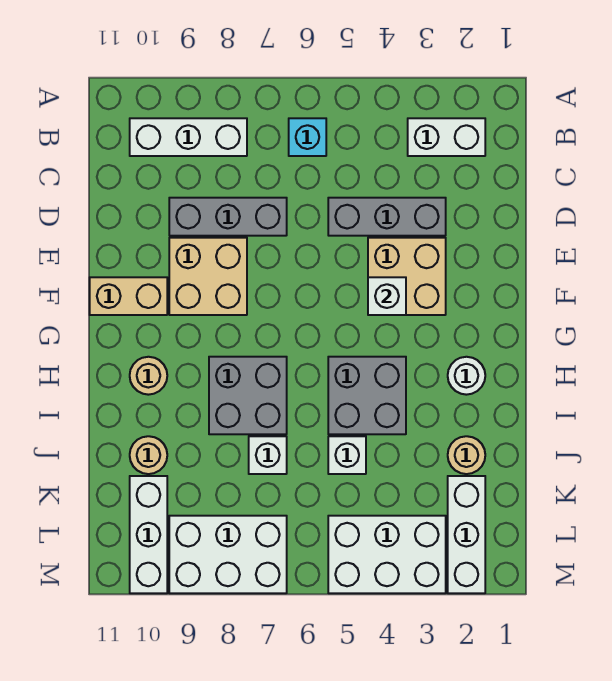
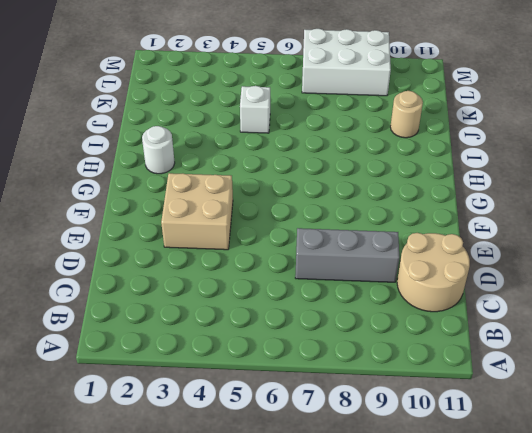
tan round brick C10:D11 level 1 -> none
none -> white brick B2:B3 level 1
none -> cyan brick B6 level 1
none -> white brick B8:B10 level 1

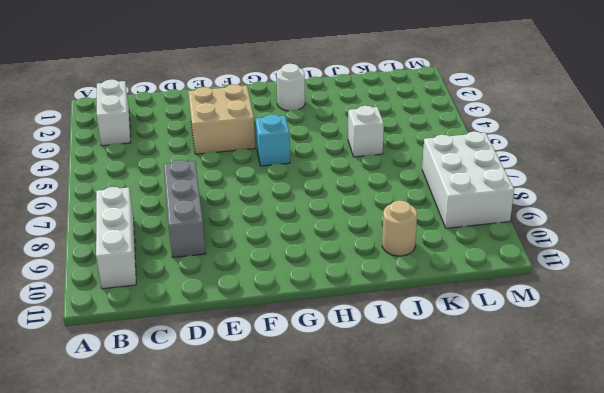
cyan brick G5 level 1 -> cyan brick B6 level 1
none -> grey brick D3:D5 level 1
none -> tan brick E8:F9 level 1
none -> tan brick F10:F11 level 1

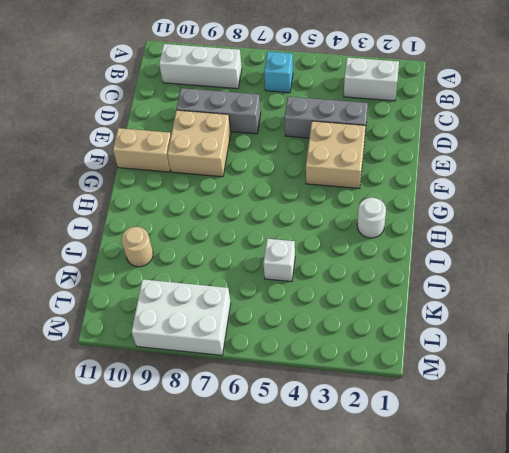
none -> grey brick H4:I5 level 1
none -> grey brick H7:I8 level 1
none -> tan round brick H10 level 1

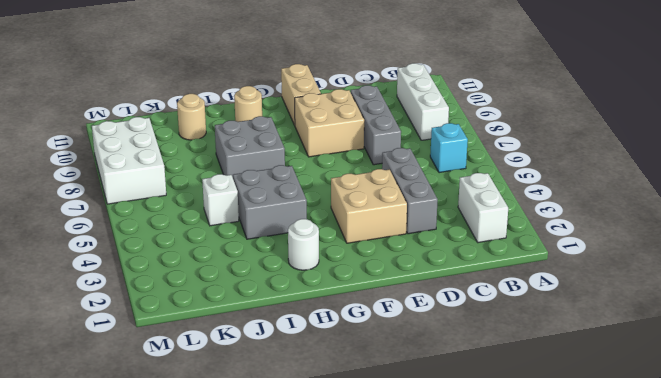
none -> tan round brick J2 level 1
none -> white brick J7 level 1
none -> white brick K2:M2 level 1

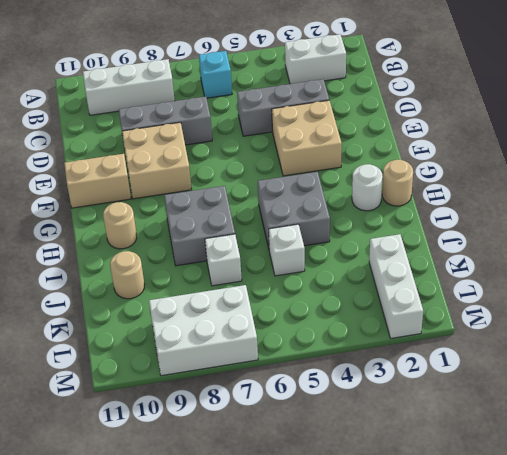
tan round brick H1 level 1 -> tan round brick J2 level 1
none -> white brick K10:M10 level 1
none -> white brick L3:M5 level 1
none -> white brick F4 level 2

